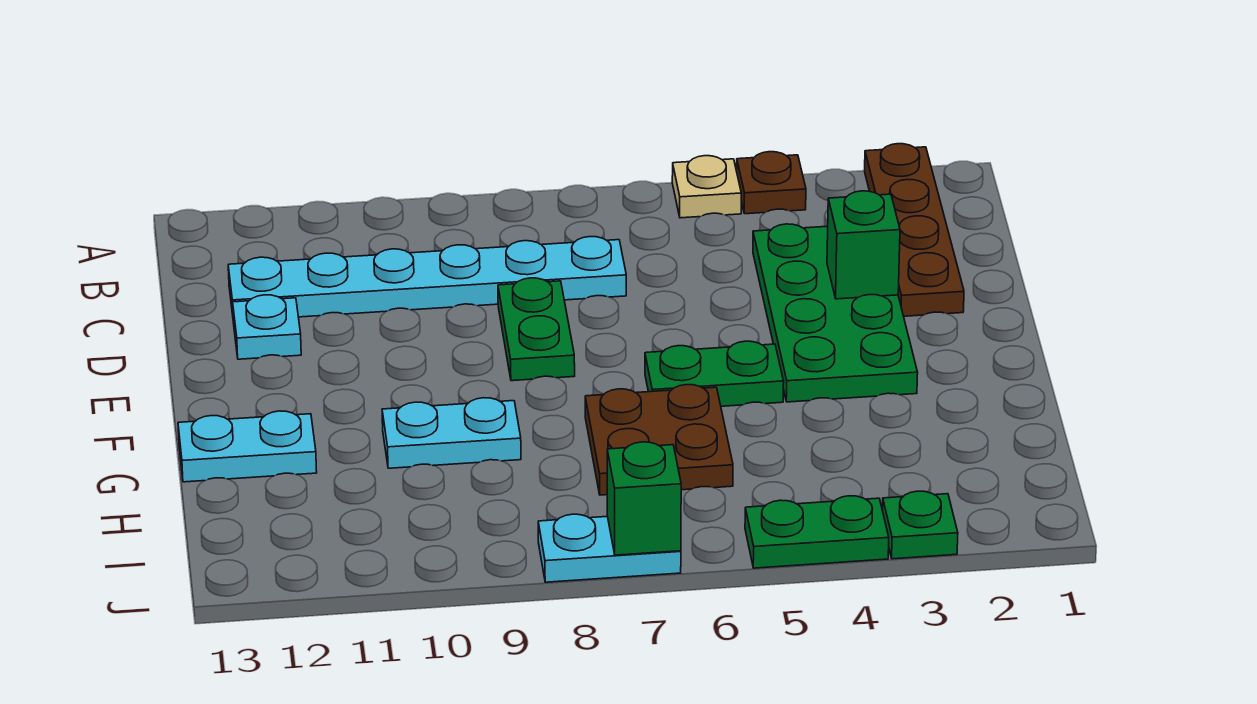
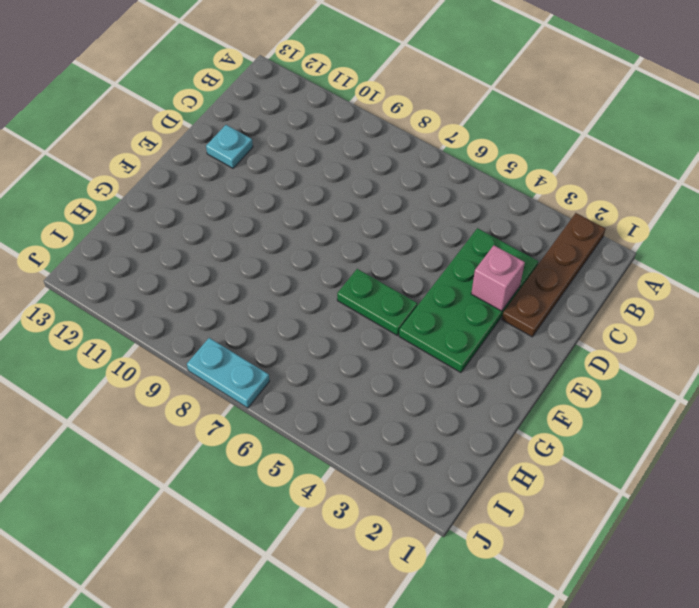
pink brick D3 level 2 -> green brick D3 level 2
none -> brown plate A4 level 1
none -> tan plate A5 level 1
none -> cyan plate C7:C12 level 1

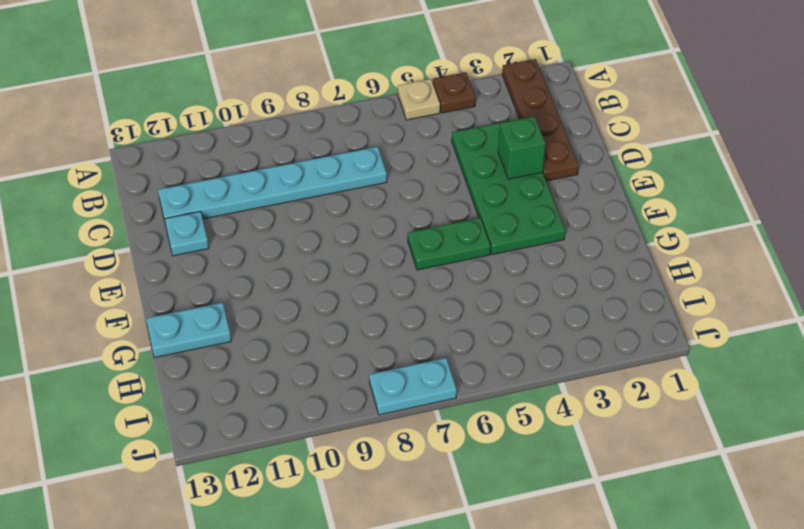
none -> green plate D8:E8 level 1
none -> brown plate G6:H7 level 1
none -> cyan plate G9:G10 level 1

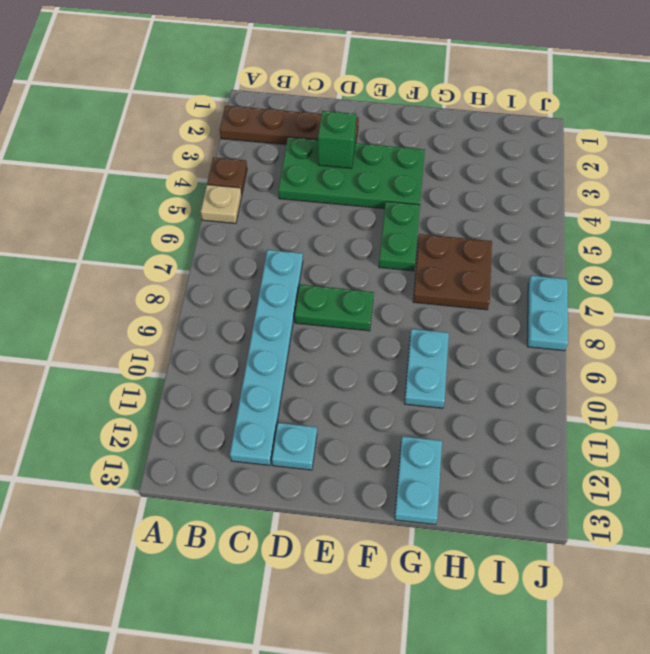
none -> green plate J3 level 1
none -> green plate J4:J5 level 1
none -> green brick J7 level 2

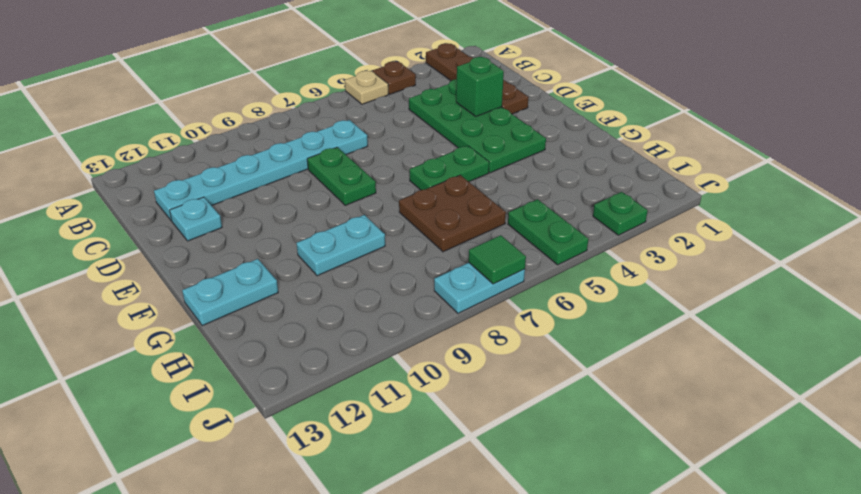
green plate I5:J5 level 1 -> green plate J4:J5 level 1
green tile J7 level 2 -> green brick J7 level 2

